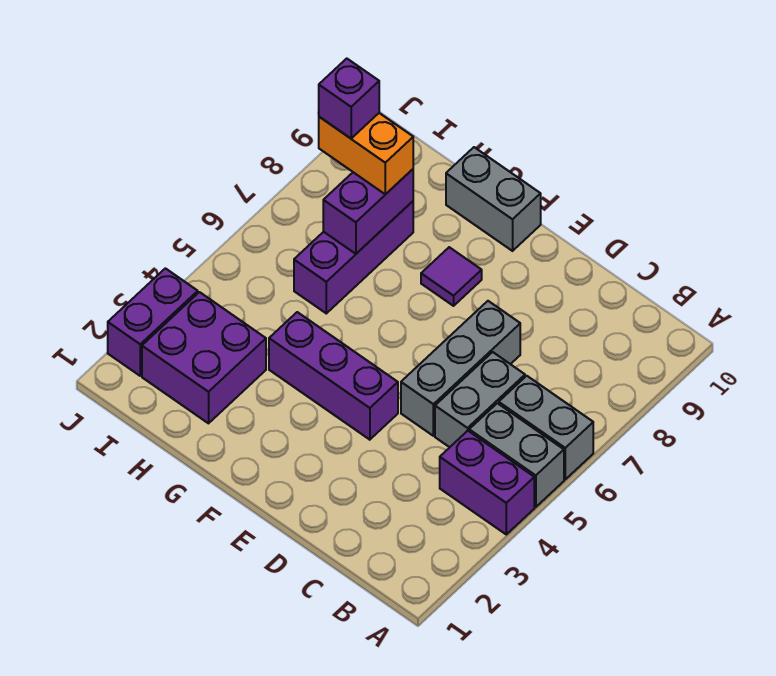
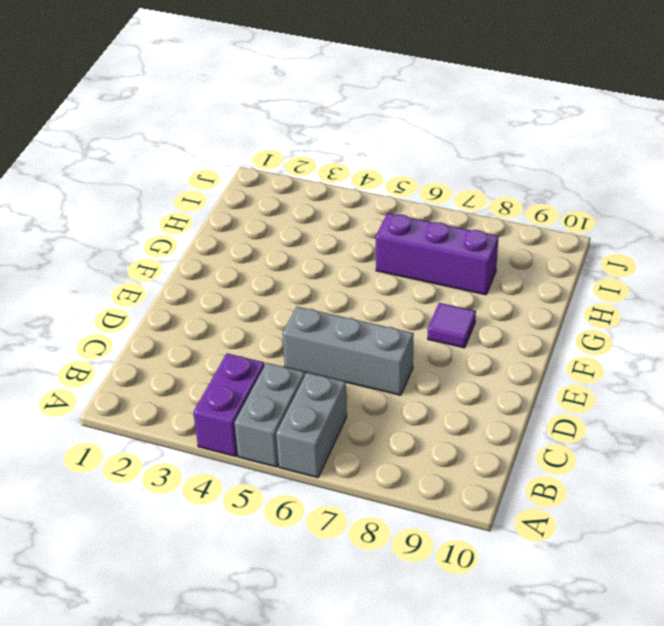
none -> grey brick C5:C6 level 1
none -> purple brick E4:G4 level 1
none -> grey brick F10:G10 level 1

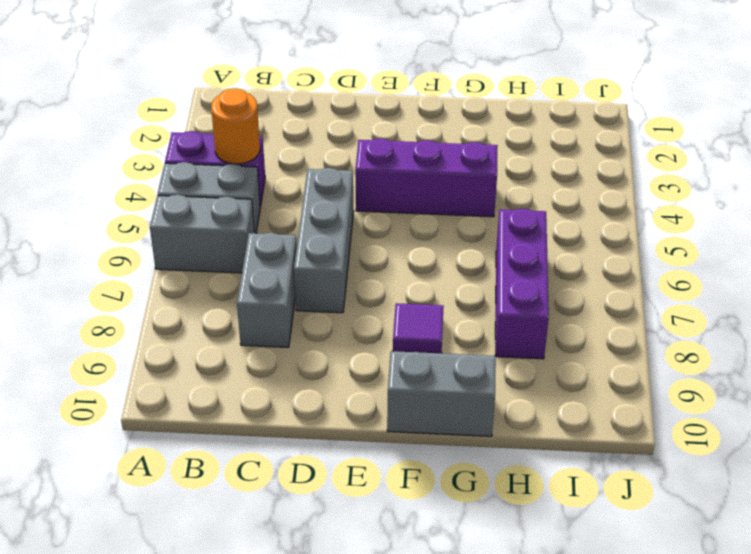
orange round brick B4 level 2 -> none
grey brick C7:C8 level 1 -> grey brick C5:C6 level 1
none -> purple brick H2:I3 level 1
none -> purple brick J2:J3 level 1
none -> purple brick H7:H8 level 2

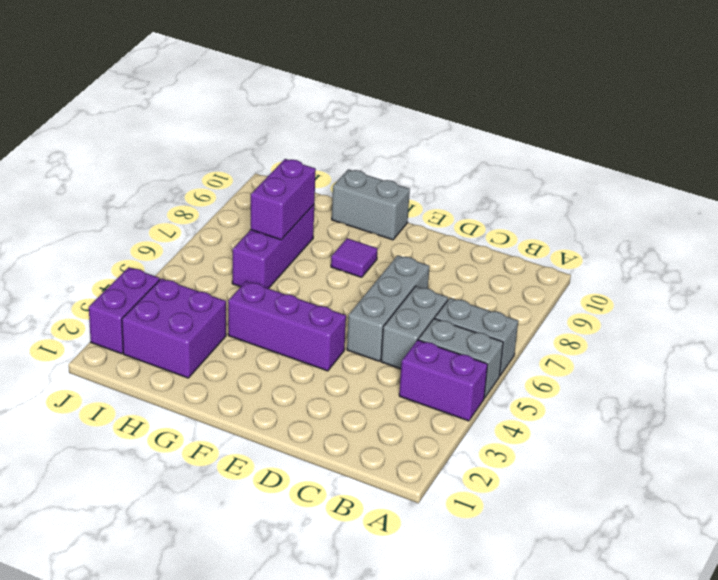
none -> orange brick H8:I8 level 3
none -> purple brick I8 level 4

